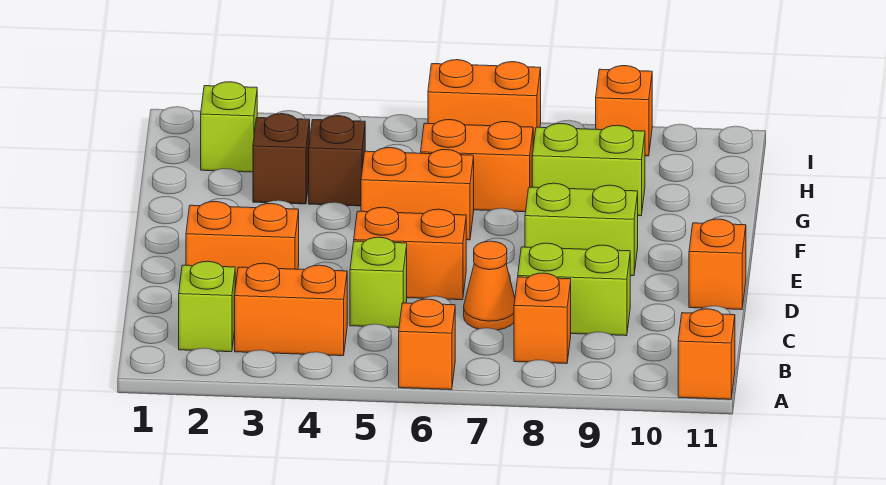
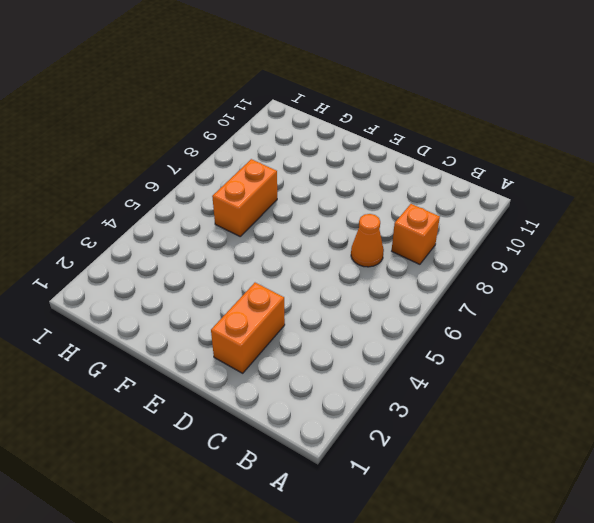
none -> orange brick A6 level 1
none -> orange brick A11 level 1
none -> lime brick B2 level 1

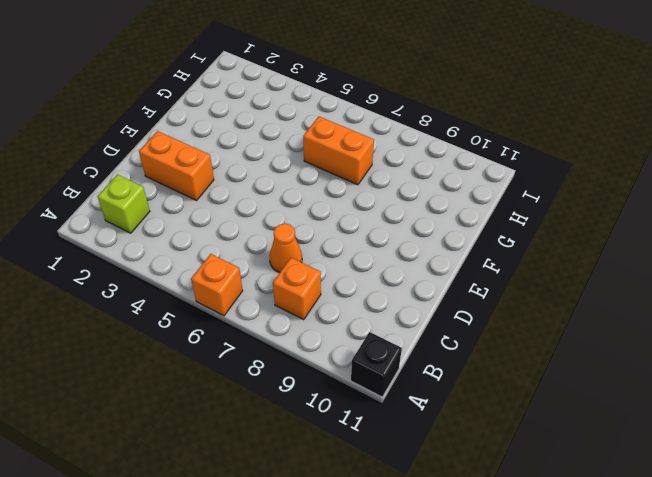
black brick A11 level 1 -> orange brick A11 level 1
none -> orange brick B3:B4 level 1
none -> lime brick C5 level 1
none -> lime brick C8:C9 level 1

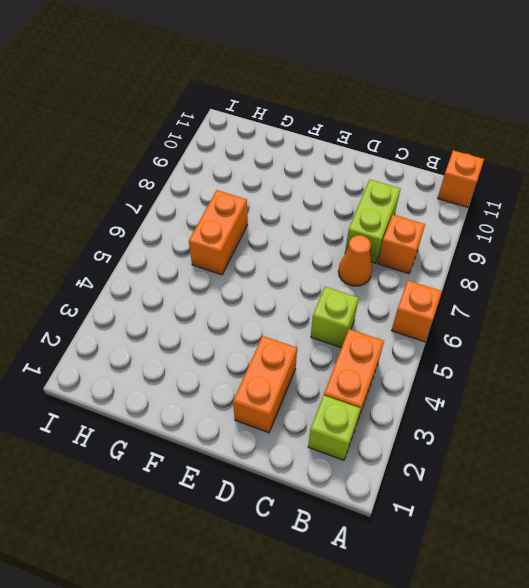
none -> orange brick D5:D6 level 1
none -> orange brick D11 level 1
none -> lime brick E8:E9 level 1

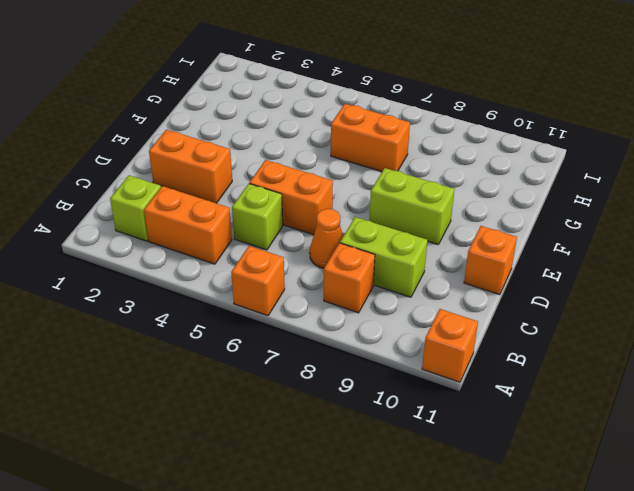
none -> orange brick F5:F6 level 1
none -> brown brick G3 level 1
none -> brown brick G4 level 1

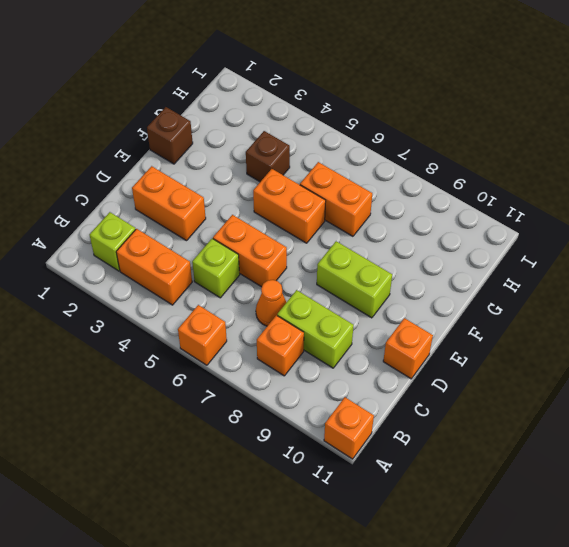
brown brick F1 level 1 -> brown brick G3 level 1
none -> lime brick G8:G9 level 1
none -> lime brick H2 level 1
none -> orange brick I6:I7 level 1

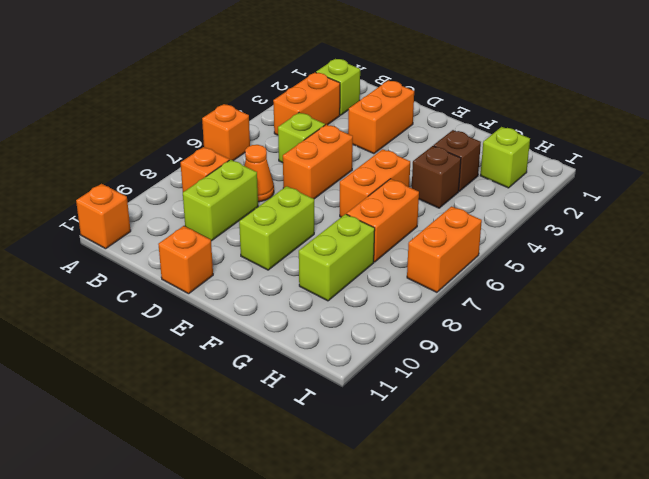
none -> orange brick I9 level 1

